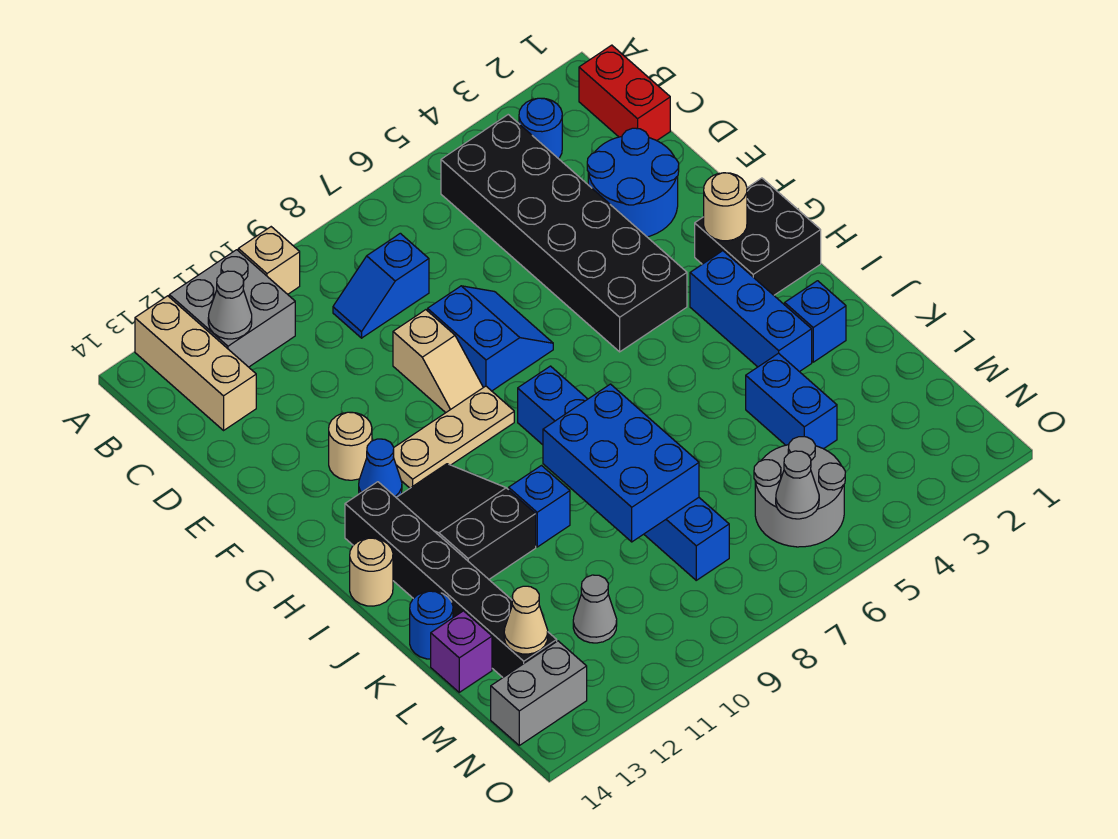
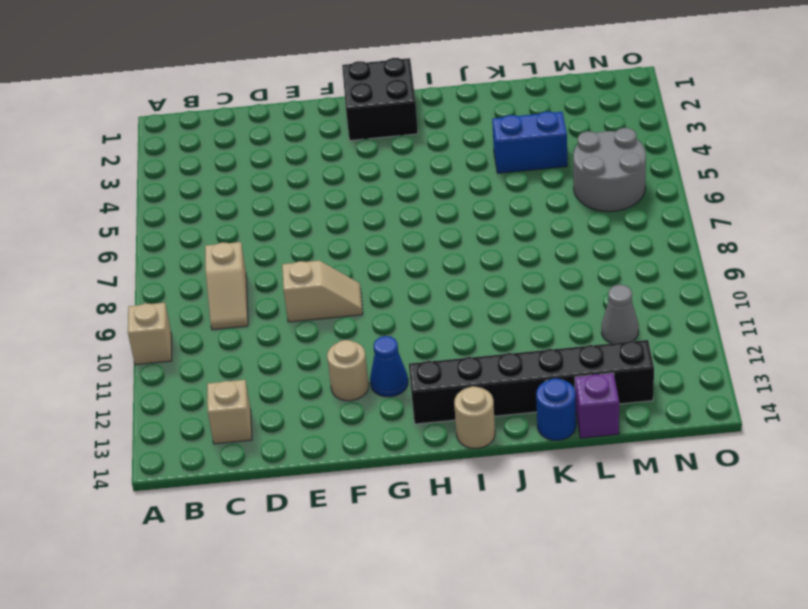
tan slope C8:C9 level 1 top 8 -> blue slope C8:C9 level 1 top 8
tan brick C13 level 1 -> tan brick A13:C13 level 1
none -> grey brick A11:B12 level 1
none -> red brick B1:C1 level 1
none -> blue round brick B3 level 1
none -> black brick B4:G5 level 1

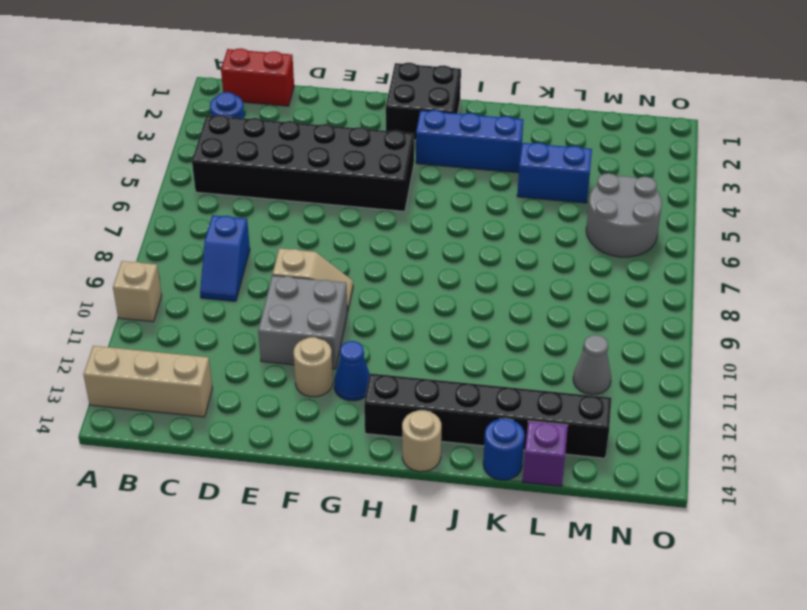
grey brick E10:F11 level 1 -> grey brick A11:B12 level 1
none -> blue round brick D2:E3 level 1
none -> blue slope E7:F8 level 1 top 8
none -> tan plate G9:G11 level 1
none -> blue brick H8:M8 level 1

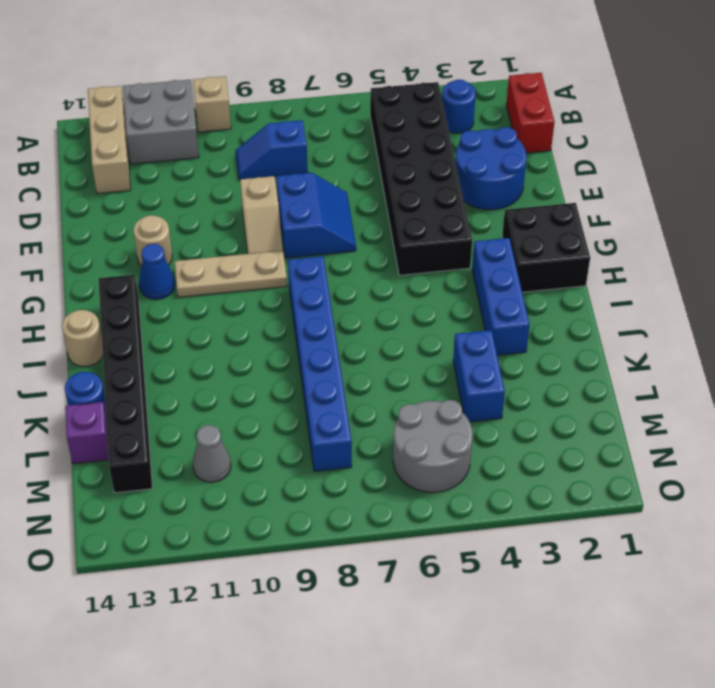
none -> black slope H11:J12 level 1 top J
none -> blue brick J2 level 1
none -> blue brick J10 level 1
none -> grey brick N13:N14 level 1

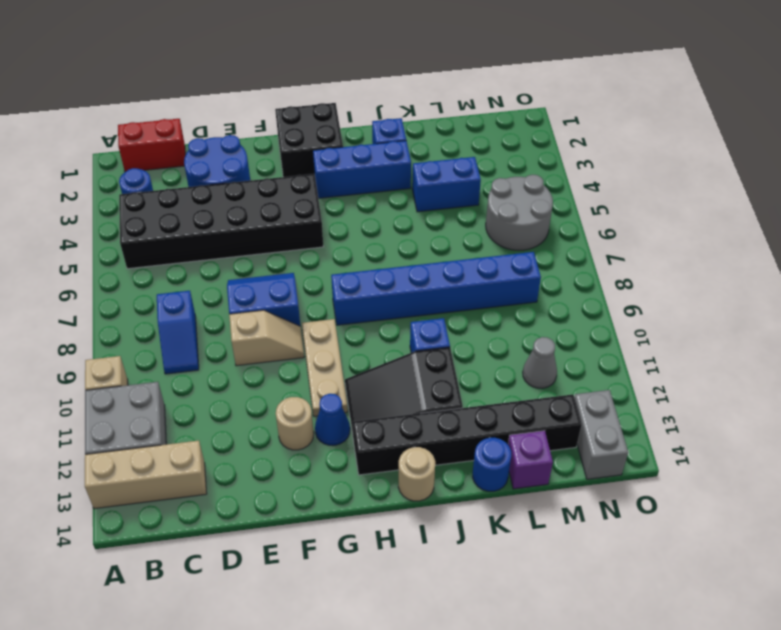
none -> grey cone B12 level 2
none -> tan round brick G2 level 2
none -> blue brick J8:L9 level 2
none -> tan cone M13 level 2

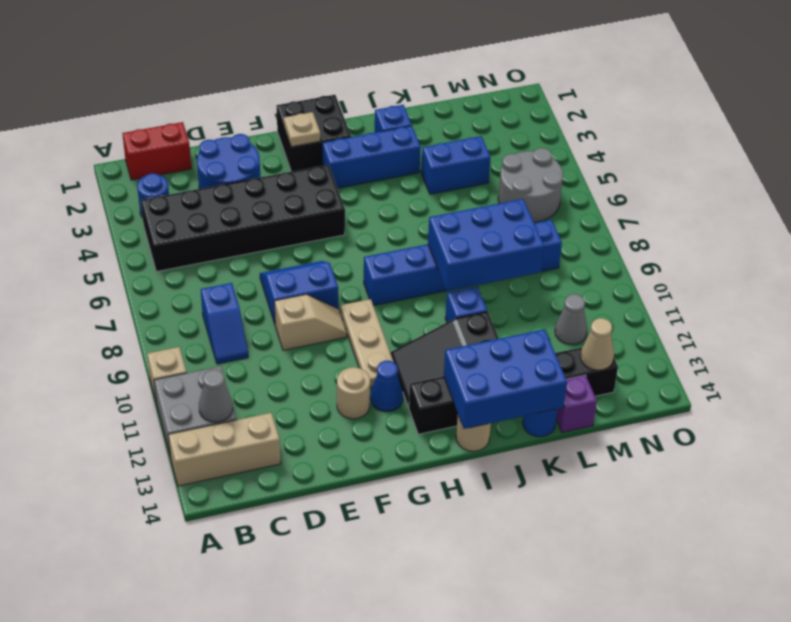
tan plate G2 level 2 -> tan round brick G2 level 2
blue brick I13:K14 level 2 -> none
none -> grey brick N13:N14 level 1
none -> grey cone N6 level 2

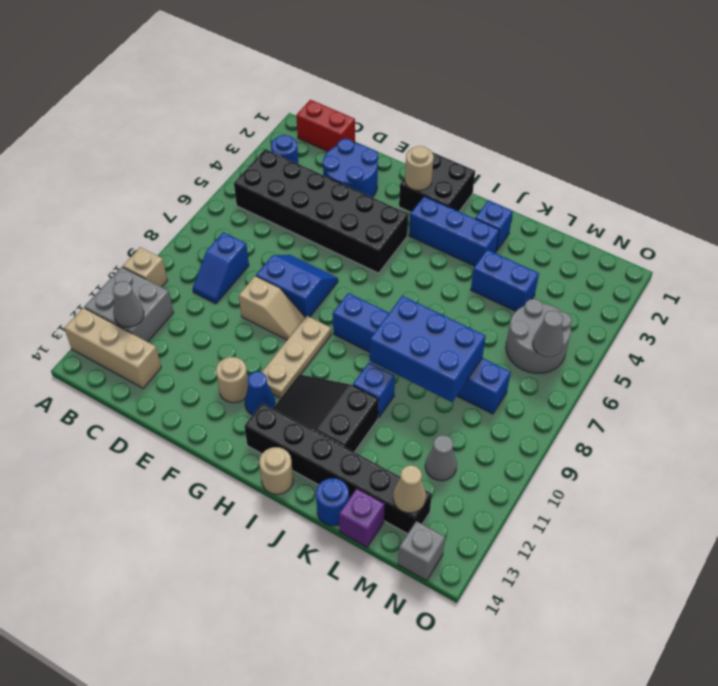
grey brick N14 level 1 -> grey brick N13:N14 level 1

